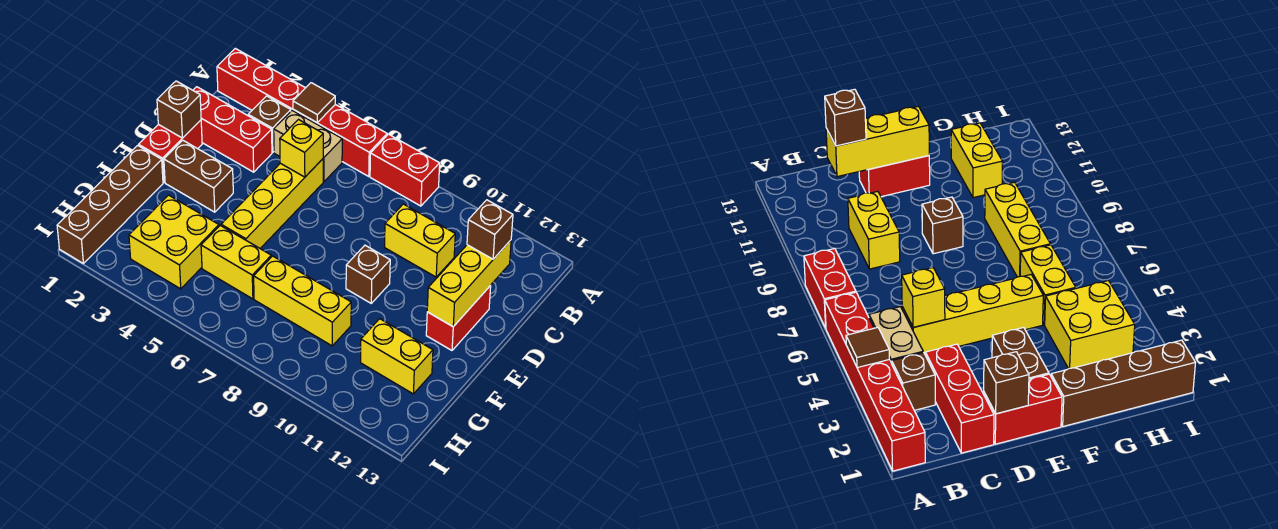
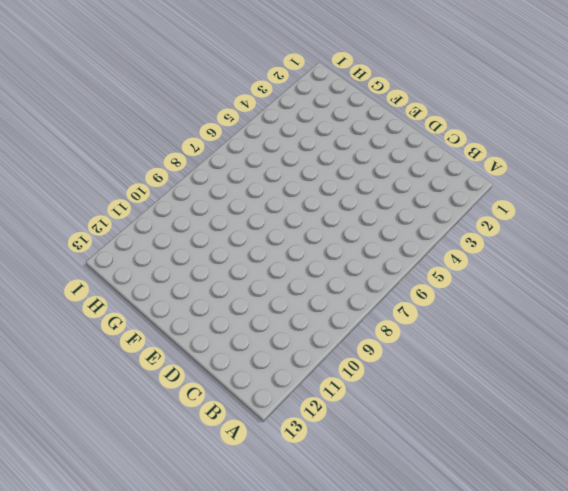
none -> red brick A1:A6 level 1
none -> red brick A7:A8 level 1
none -> brown brick B3 level 1

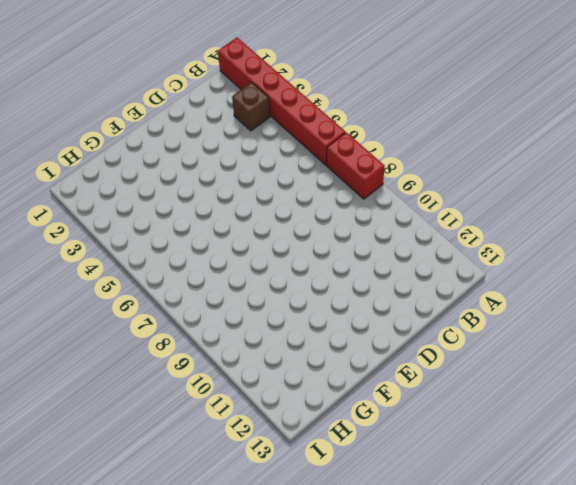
none -> tan brick B4:B5 level 1
none -> red brick C1:C3 level 1
none -> yellow brick C5:F5 level 1

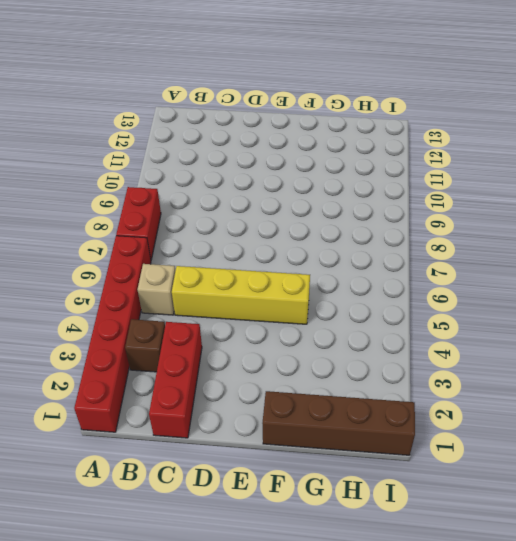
tan brick B5 level 1 -> tan brick B4:B5 level 1
none -> yellow brick C9:C10 level 1
none -> red brick D1:E1 level 1
none -> red brick D12:E12 level 1

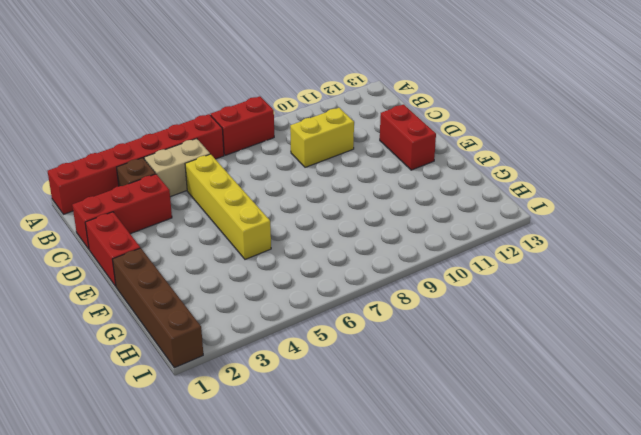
none -> brown brick E2:E3 level 1
none -> brown brick E9 level 1
none -> yellow brick G3:H4 level 1

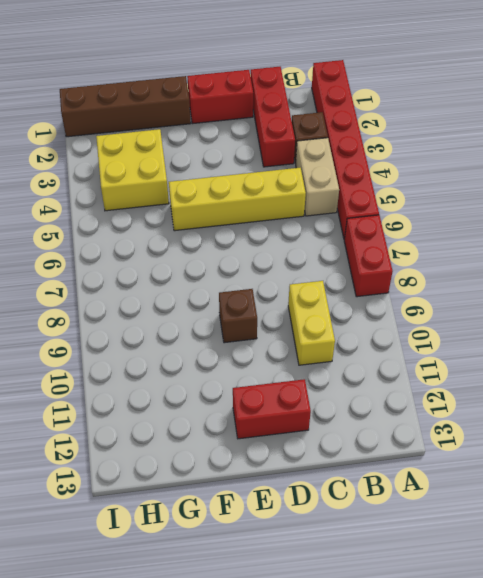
none -> brown brick E2:E3 level 1
none -> yellow brick G5:G6 level 1
none -> yellow brick G7:G9 level 1

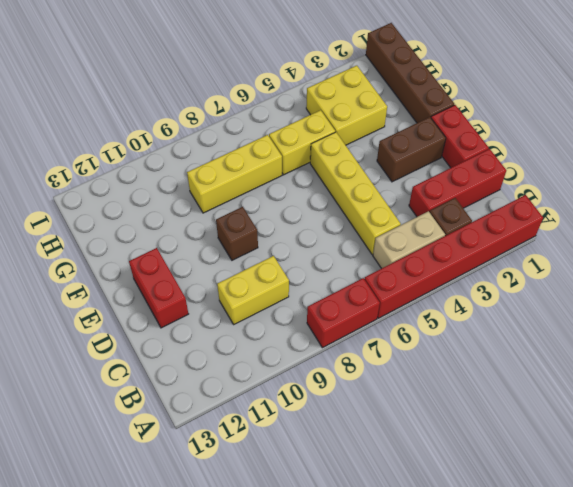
none -> yellow brick G11:G12 level 1
none -> brown tile A4 level 2
none -> yellow brick C5 level 2

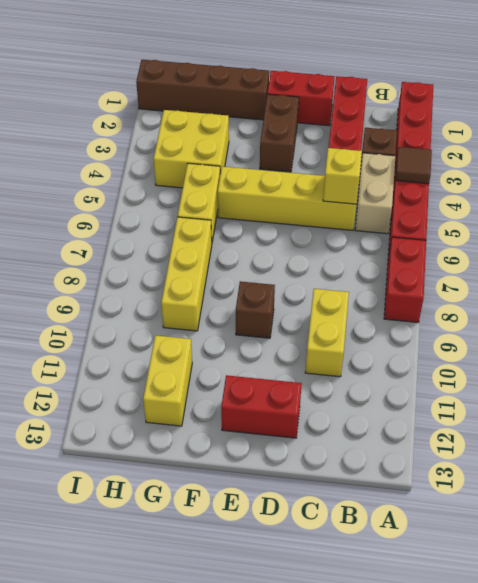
none -> yellow brick C12:E12 level 2
none -> brown brick D1 level 2
none -> brown brick C12 level 3

